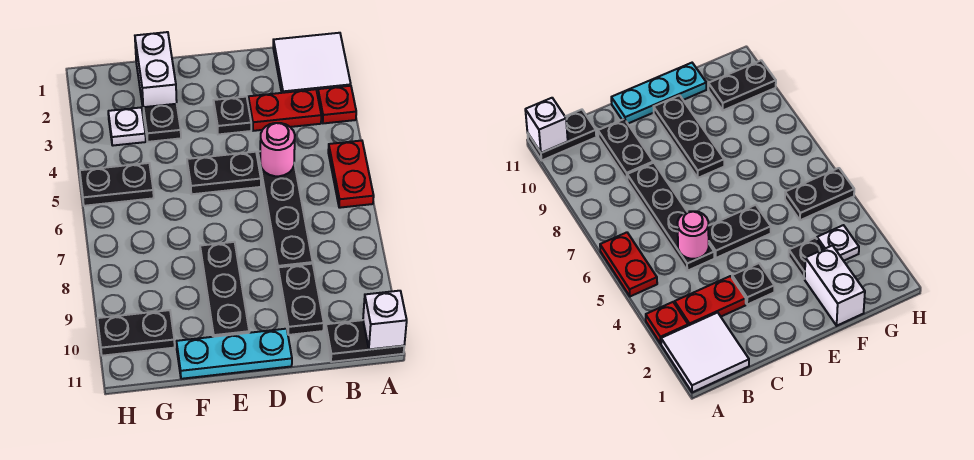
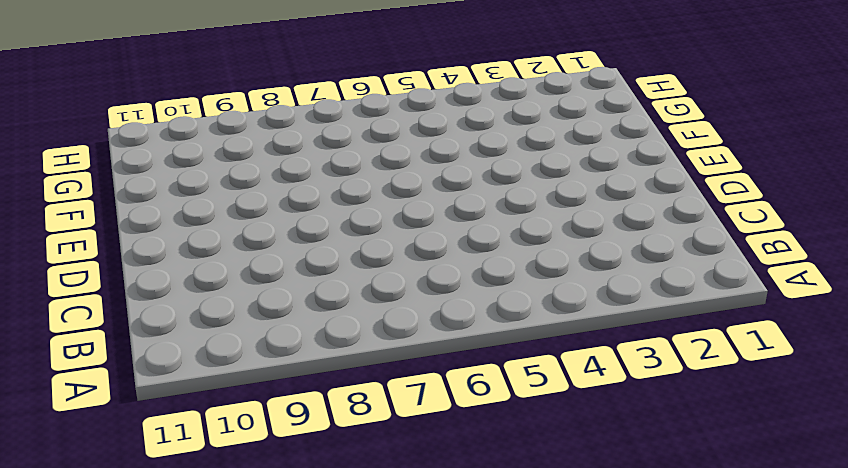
none -> white tile A1:B2 level 1
none -> red plate A3 level 1
none -> red plate A5:A6 level 1

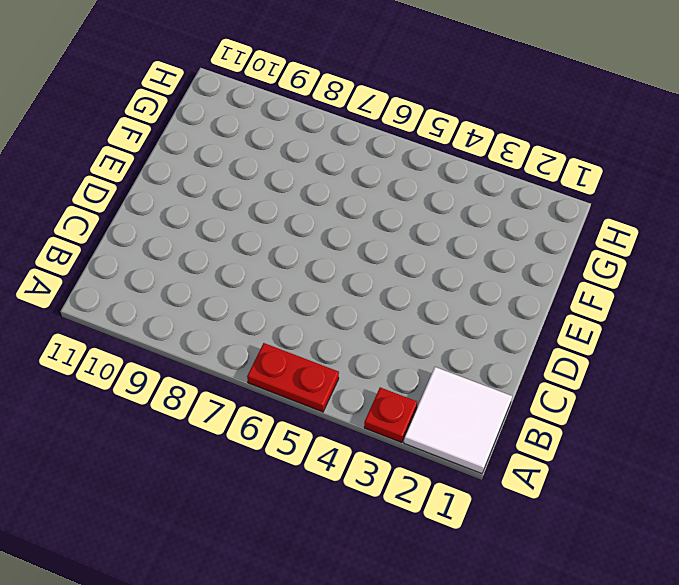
none -> black plate A11:B11 level 1
none -> red plate B3:C3 level 1
none -> black plate C5:C8 level 1

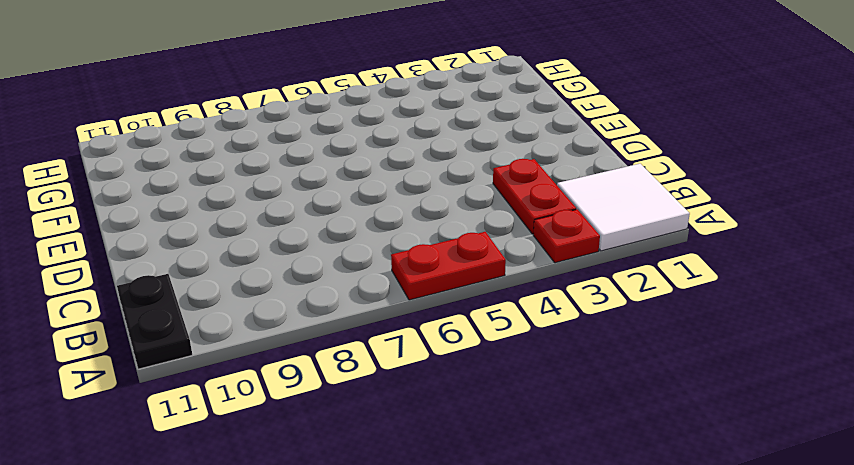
none -> black plate C5:C8 level 1
none -> black plate C9:C10 level 1
none -> black plate D3 level 1

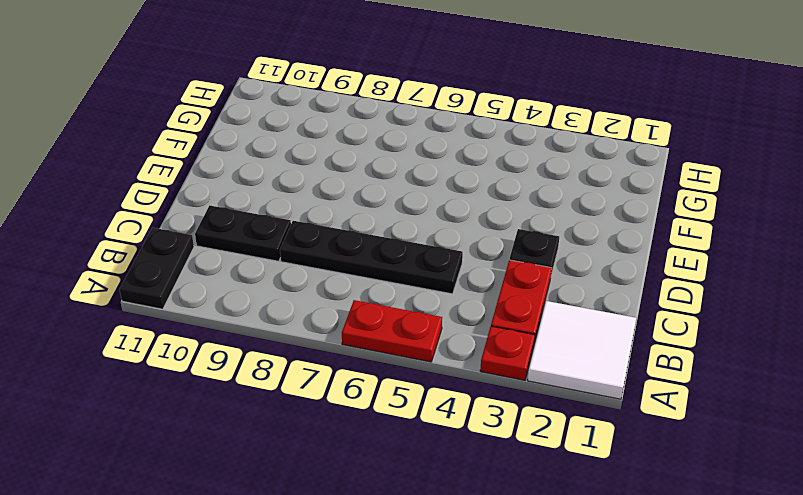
none -> black plate D5:E5 level 1
none -> cyan plate D11:F11 level 1
none -> black plate E8:E10 level 1

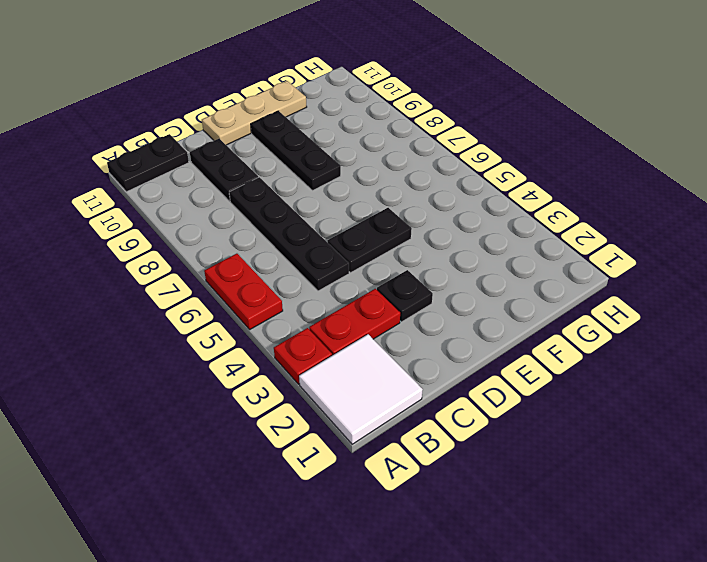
tan plate D11:F11 level 1 -> cyan plate D11:F11 level 1
none -> white brick F1:F2 level 1
none -> black plate F3 level 1
none -> white plate G3 level 1

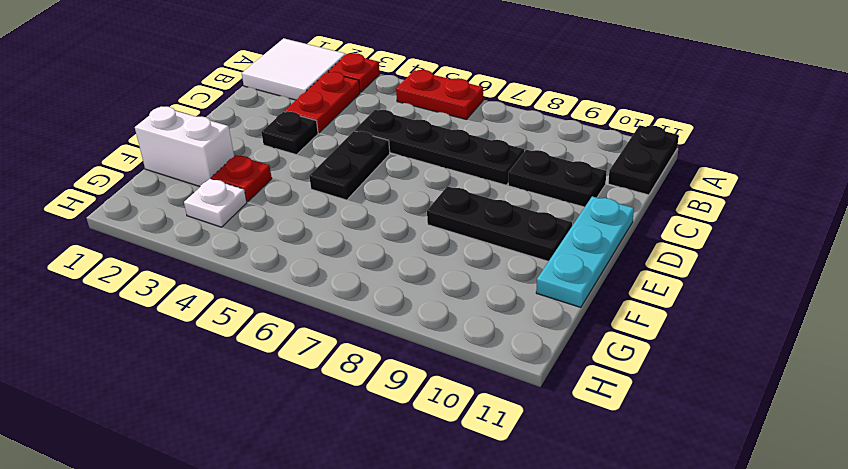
red plate F3 level 1 -> black plate F3 level 1
none -> black plate G5:H5 level 1
none -> black plate G10:H10 level 1
none -> white brick A11 level 2

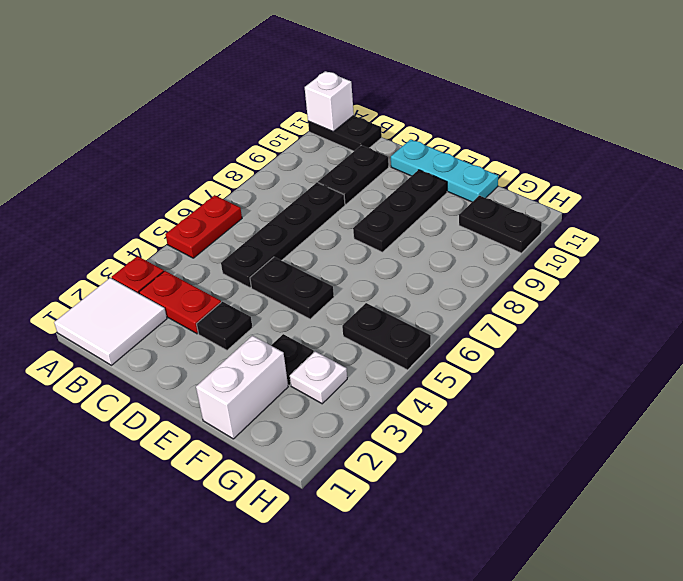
none -> pink round brick C5 level 2

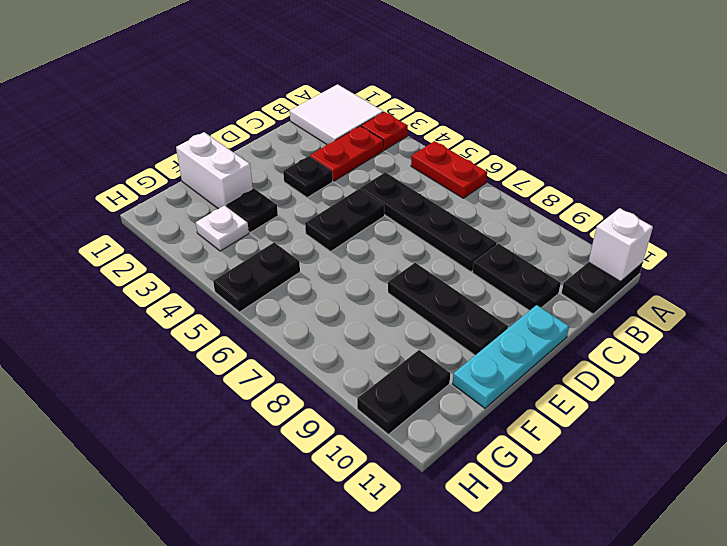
none -> pink round brick C5 level 2

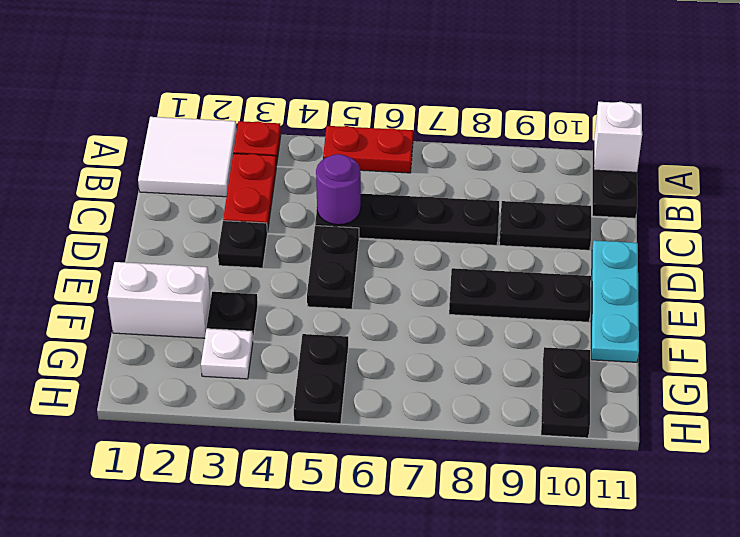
purple round brick C5 level 2 -> pink round brick C5 level 2

